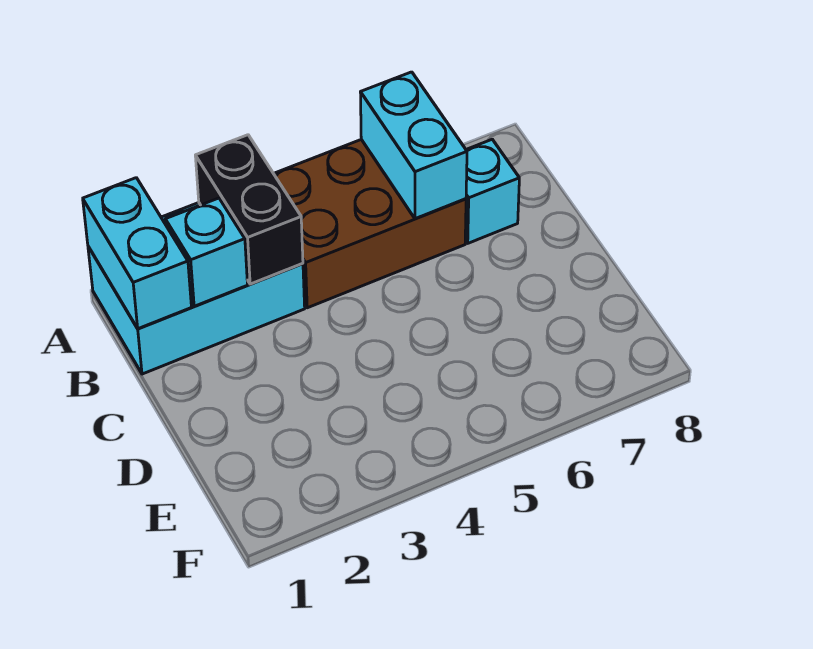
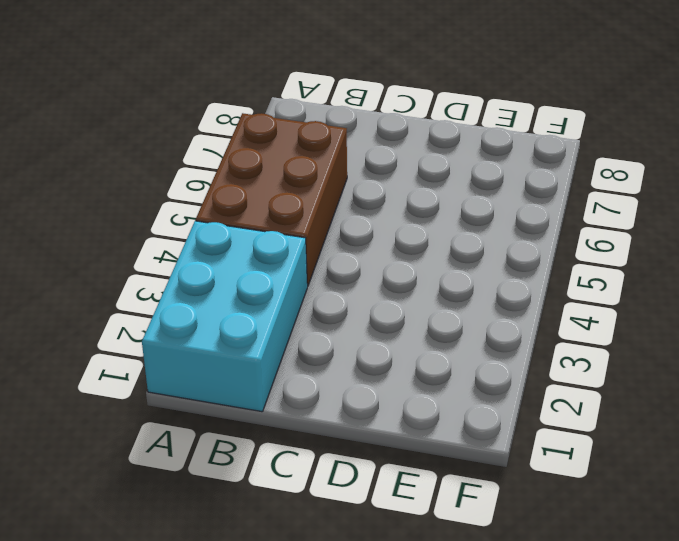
none -> cyan brick B7 level 1
none -> cyan brick A1:B1 level 2

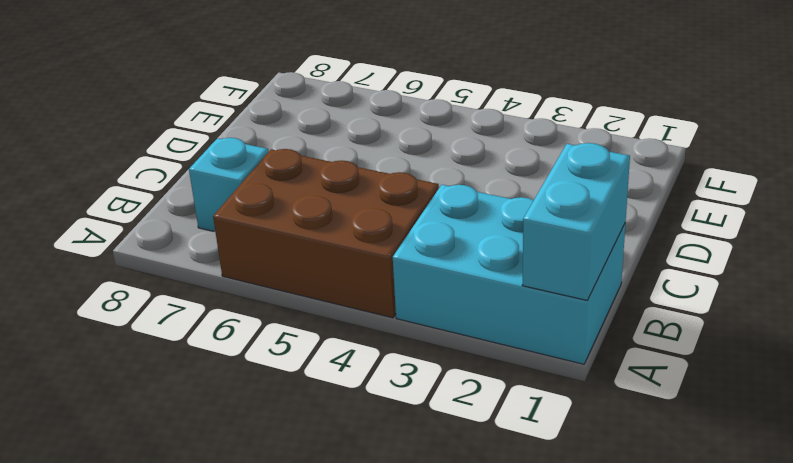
none -> black brick A3:B3 level 2
none -> cyan brick A6:B6 level 2

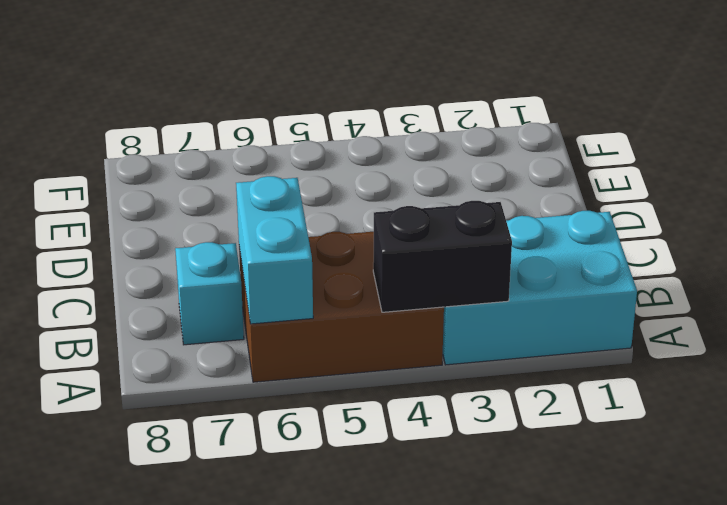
black brick A3:A4 level 2 -> black brick A3:B3 level 2
none -> cyan brick A1:B1 level 2
none -> cyan brick B2 level 2

